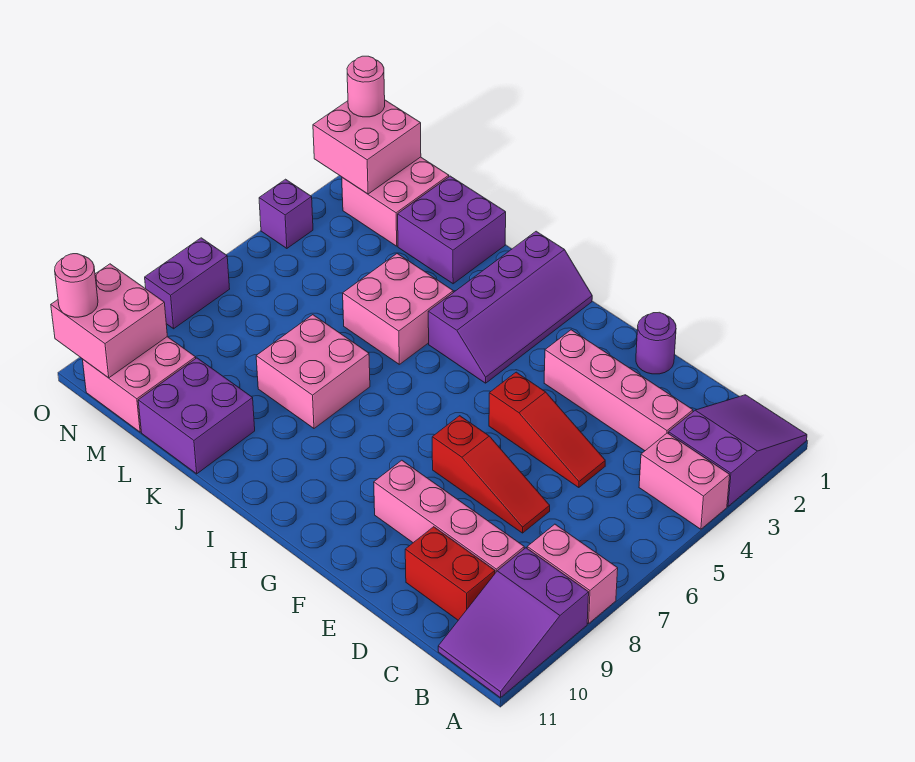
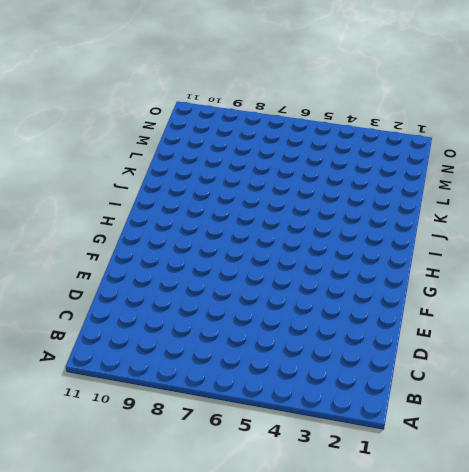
none -> purple slope A1:B3 level 1 top 3
none -> pink brick A4:B4 level 1
none -> pink brick A8:B8 level 1

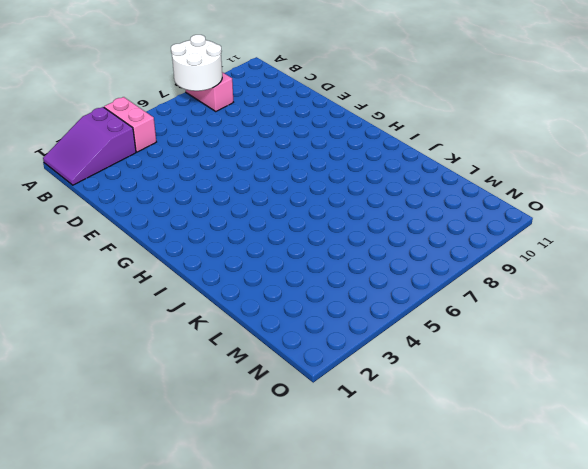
white round brick A7:B8 level 2 -> none
none -> purple slope A9:B11 level 1 top 9
none -> pink brick C3:F3 level 1
none -> pink brick C9:F9 level 1

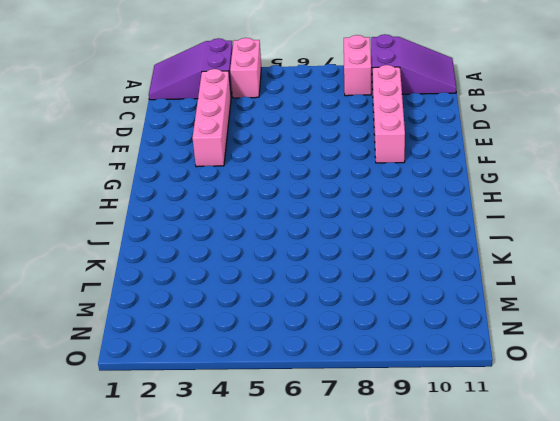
none -> red brick C10:D10 level 1
none -> red slope D5:F5 level 1 top F
none -> red slope D7:F7 level 1 top F

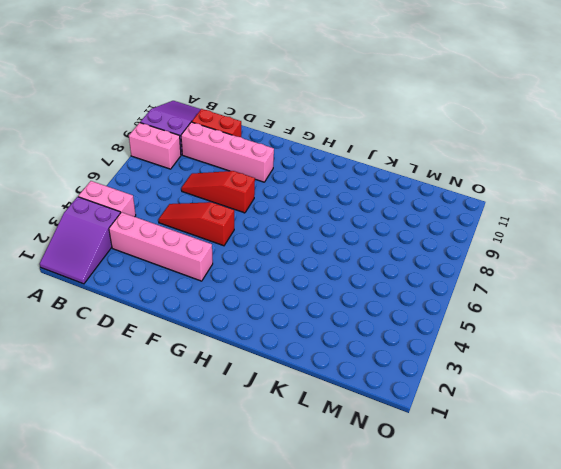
none -> purple round brick E1 level 1
none -> purple slope H1:I4 level 1 top I
none -> pink brick J4:K5 level 1

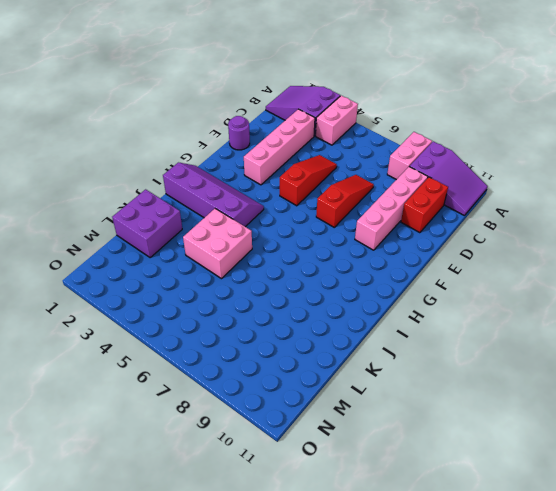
none -> pink brick J7:K8 level 1
none -> purple brick K10:L11 level 1
none -> pink brick M1:N2 level 1

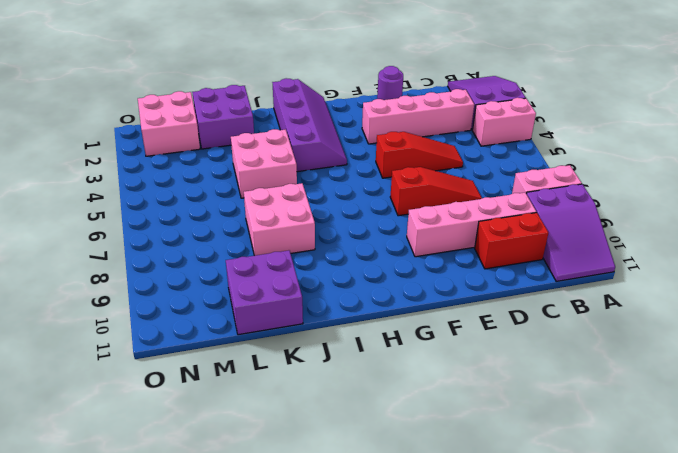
none -> pink brick M10:N11 level 1
none -> purple brick O4 level 1
none -> purple brick O7:O8 level 1

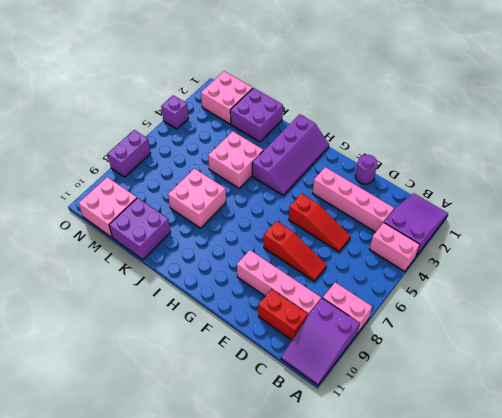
none -> pink brick N1:O2 level 2
none -> pink brick N10:O11 level 2
none -> pink round brick O1 level 3

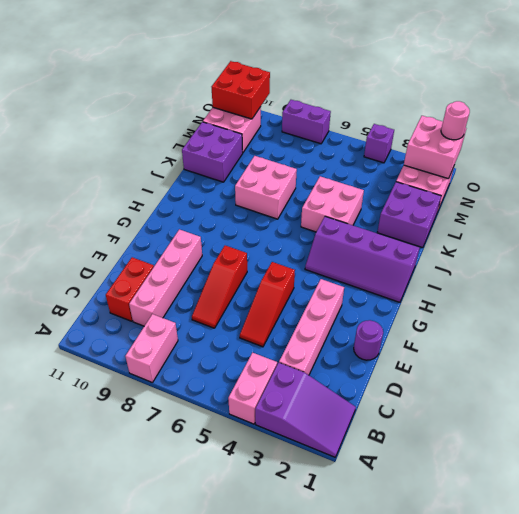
red brick N10:O11 level 2 -> pink brick N10:O11 level 2
none -> purple slope A9:B11 level 1 top 9
none -> pink round brick O11 level 3

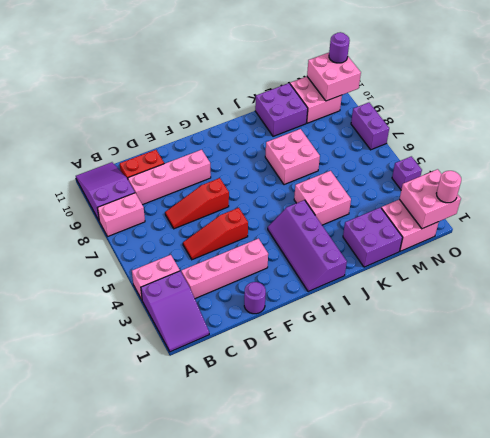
purple round brick O11 level 3 -> pink round brick O11 level 3

